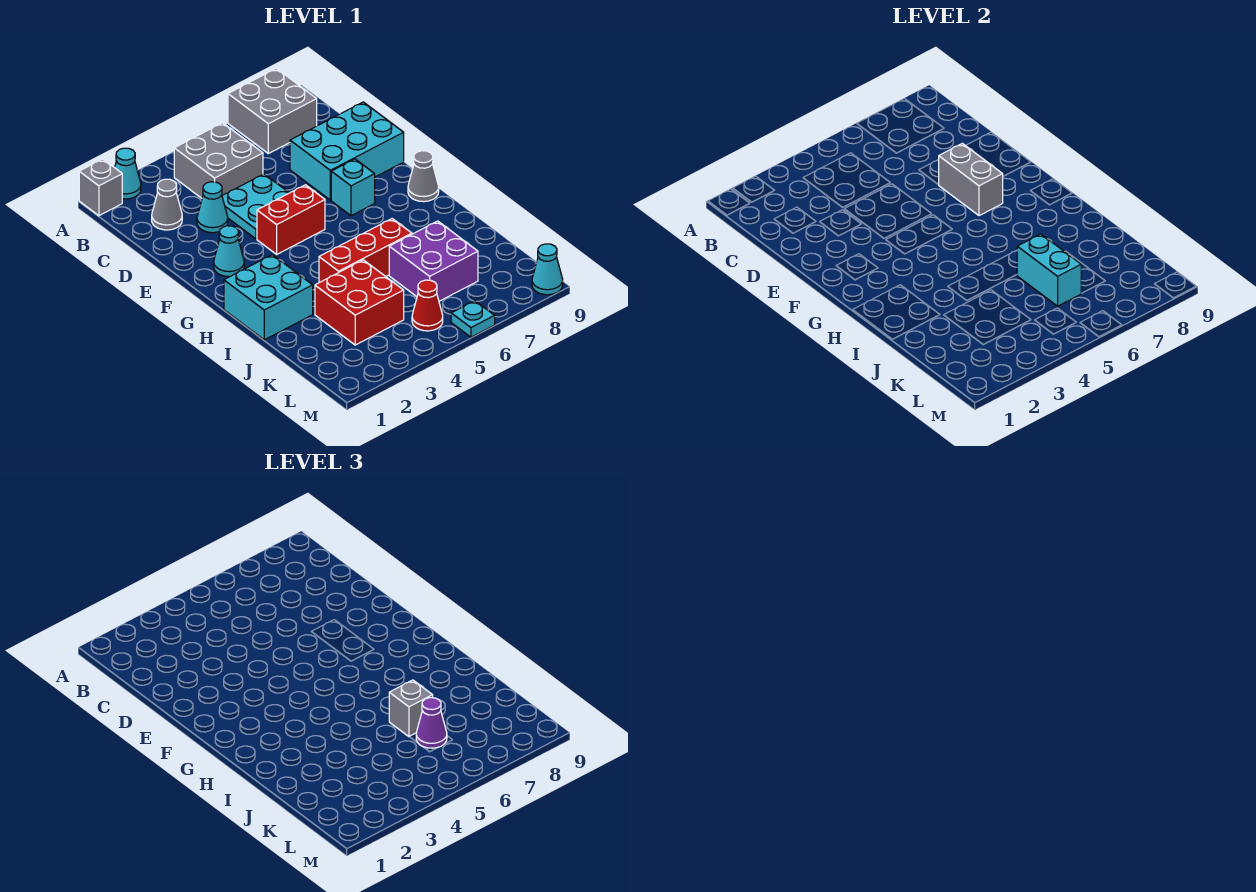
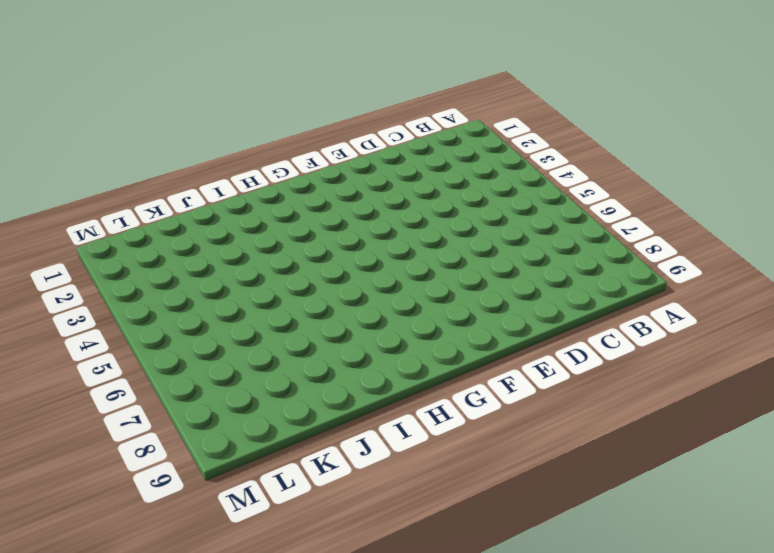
none -> grey brick A1 level 1
none -> cyan cone A2 level 1
none -> grey brick A7:B8 level 1

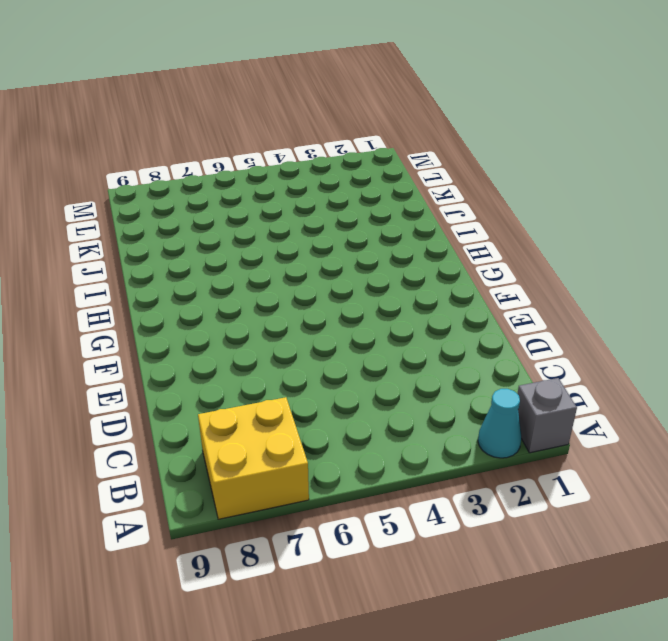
yellow brick A7:B8 level 1 -> grey brick A7:B8 level 1
none -> grey brick B4:C5 level 1
none -> grey cone C2 level 1
none -> cyan cone D3 level 1

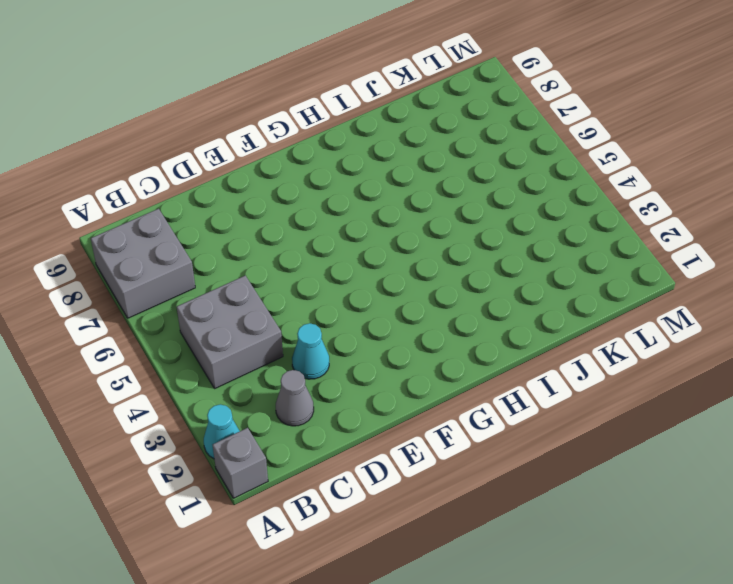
none -> cyan plate D4:E5 level 1
none -> cyan brick D7:E9 level 1
none -> cyan cone F2 level 1

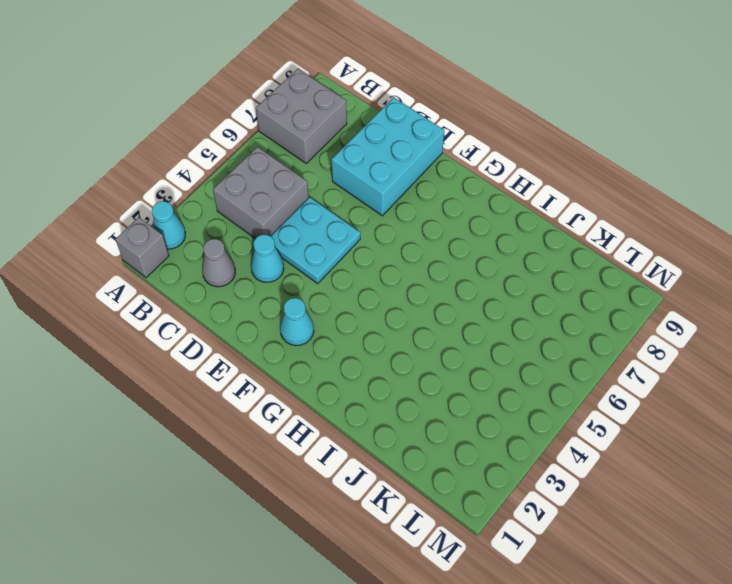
none -> red brick F4:F5 level 1
none -> cyan brick F7 level 1
none -> grey cone G9 level 1

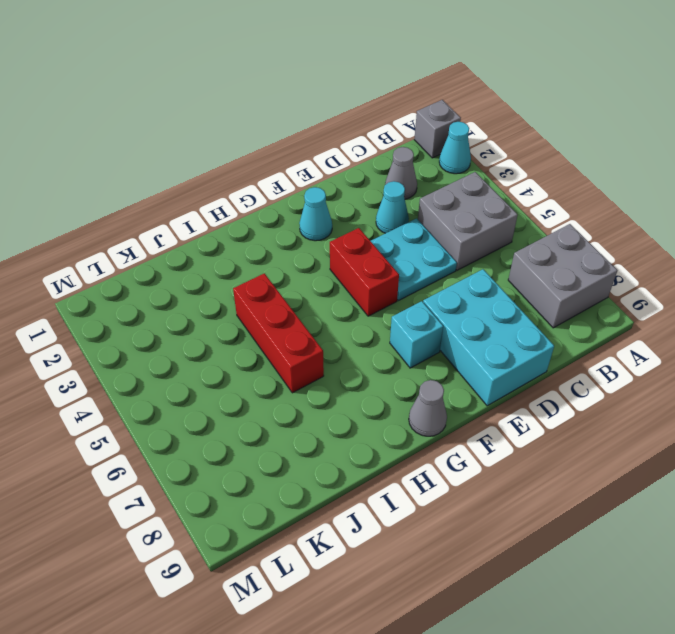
none -> cyan brick H1:I2 level 1
none -> red brick J3:K4 level 1
none -> purple brick J6:K7 level 1

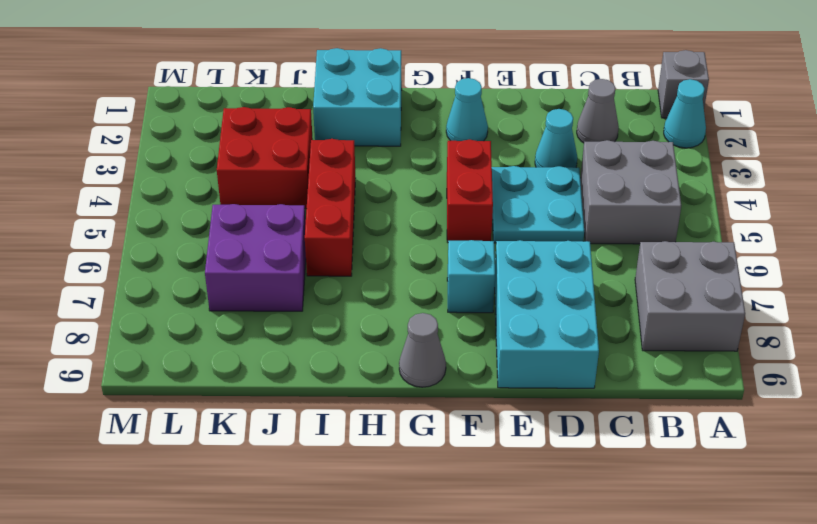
none -> red cone L5 level 1
none -> cyan plate M6 level 1
none -> cyan cone M9 level 1

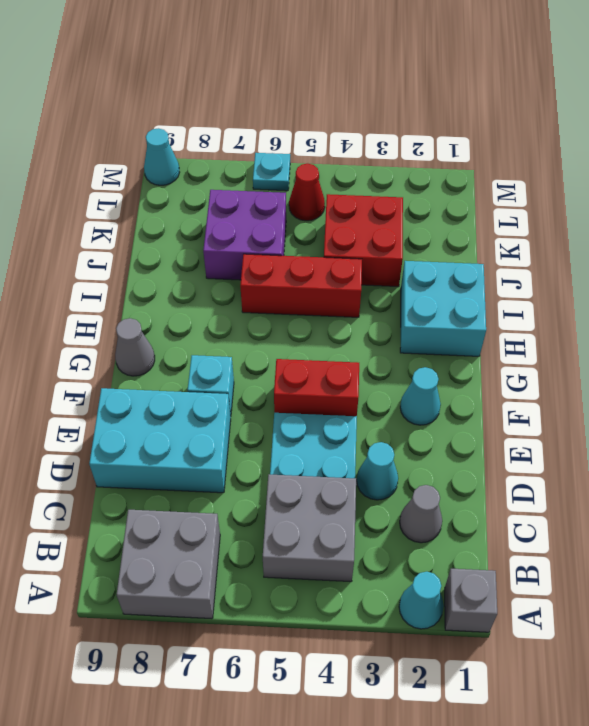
none -> grey brick E7:F7 level 2
none -> cyan brick J6:K6 level 2
none -> grey brick J6 level 3

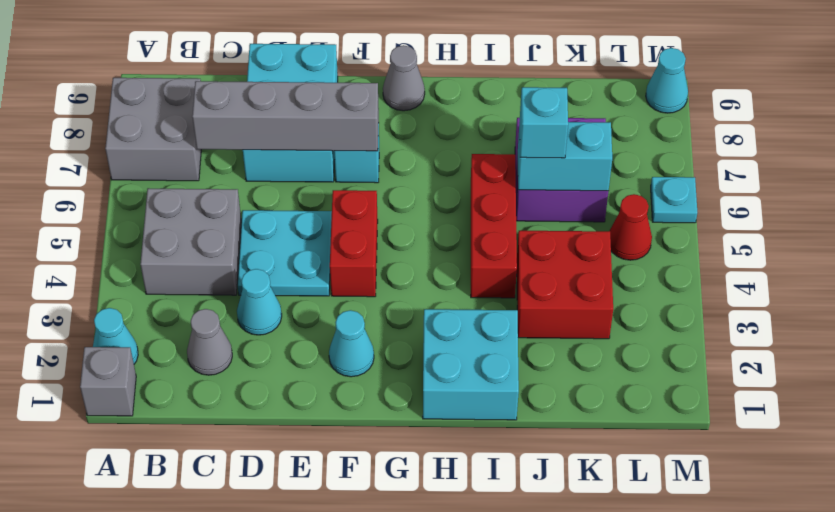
grey brick C7:F7 level 2 -> grey brick E7:F7 level 2
cyan brick J6 level 3 -> grey brick J6 level 3
none -> purple cone K6 level 3

